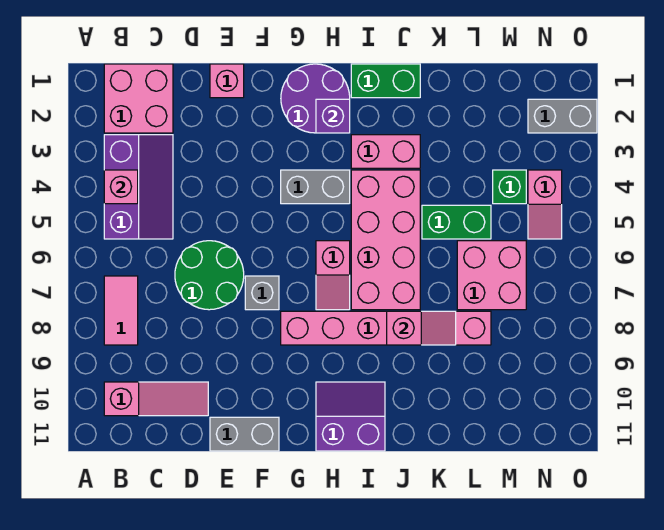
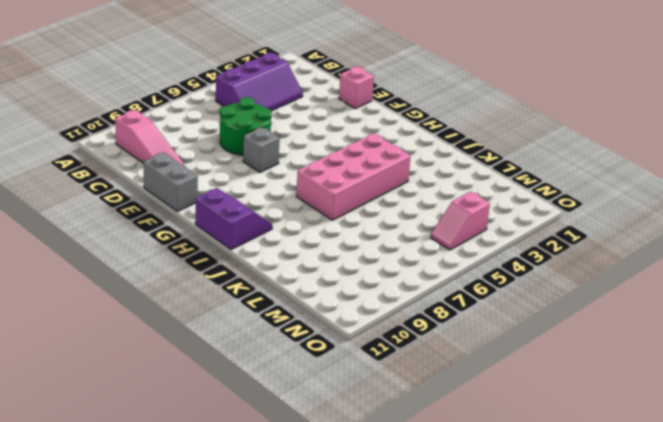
none -> pink brick B1:C2 level 1
none -> pink tile B7:B8 level 1
none -> purple round brick G1:H2 level 1

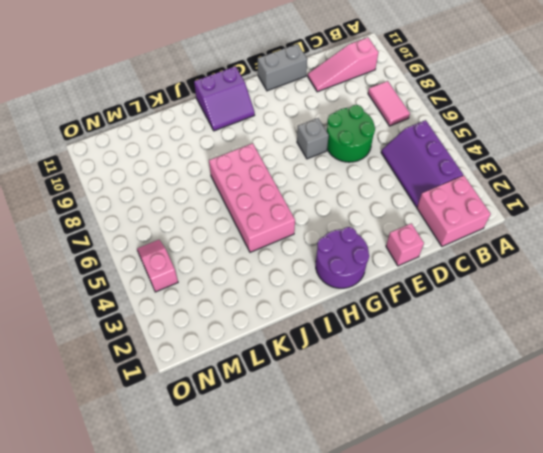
none -> grey brick G4:H4 level 1
none -> pink brick G8:L8 level 1
none -> pink slope H6:H7 level 1 top 6

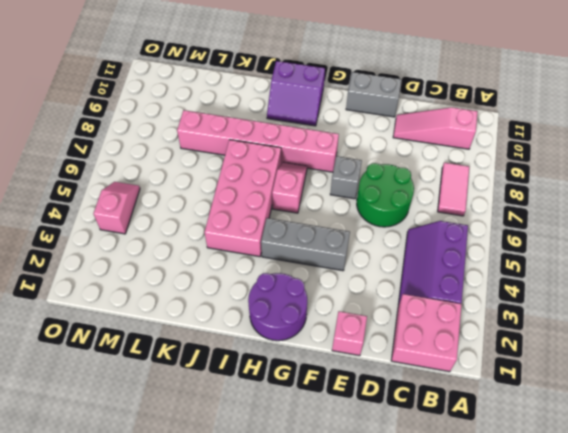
grey brick F4:H4 level 1 -> grey brick G4:H4 level 1
none -> green brick I1:J1 level 1
none -> pink brick I3:J3 level 1
none -> green brick K5:L5 level 1

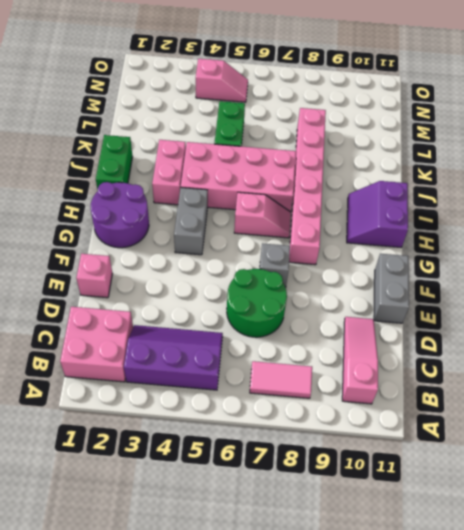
none -> pink brick L6:M7 level 1
none -> green brick M4 level 1
none -> grey brick N2:O2 level 1

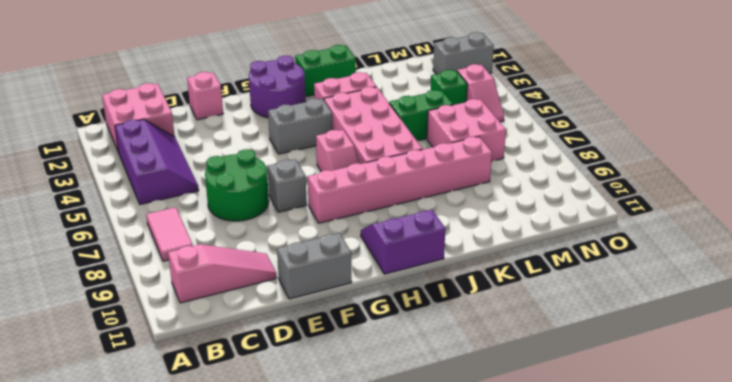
none -> pink brick B4 level 2
none -> purple brick H2 level 2
none -> pink slope J8:K8 level 2 top J

